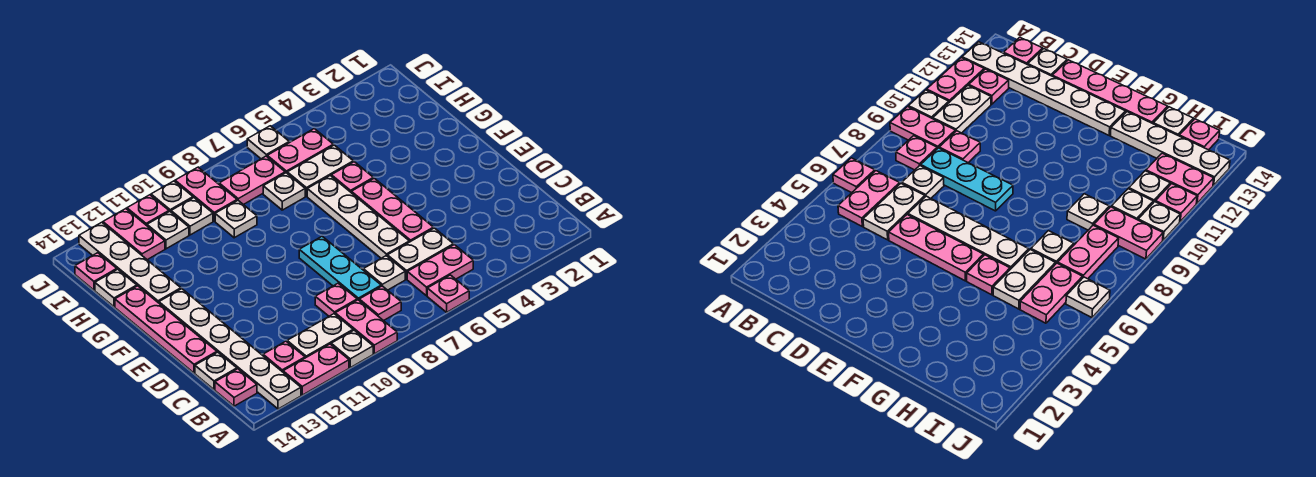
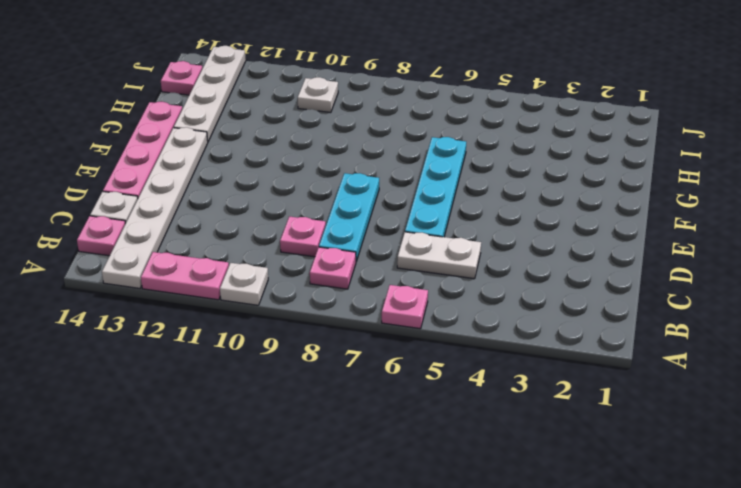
cyan plate D6:G6 level 1 -> white plate D6:G6 level 1
none -> pink plate A9:B9 level 1
none -> pink plate B5:B6 level 1
none -> white plate B10:B11 level 1
none -> pink plate B12 level 1

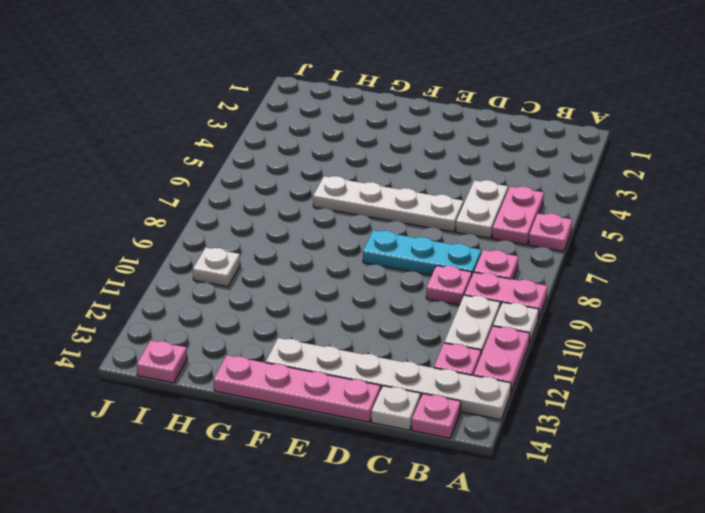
none -> white plate C7 level 1
none -> pink plate D5:F5 level 1
none -> pink plate G5 level 1
none -> white plate G13:J13 level 1

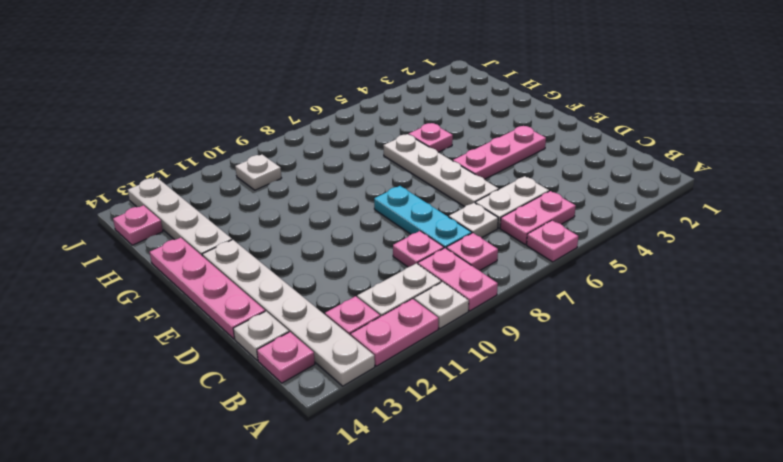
pink plate E3:E5 level 1 -> pink plate D5:F5 level 1
none -> white plate H5:H6 level 1
none -> white plate H7 level 1
none -> white plate H9 level 1
none -> white plate H14 level 1

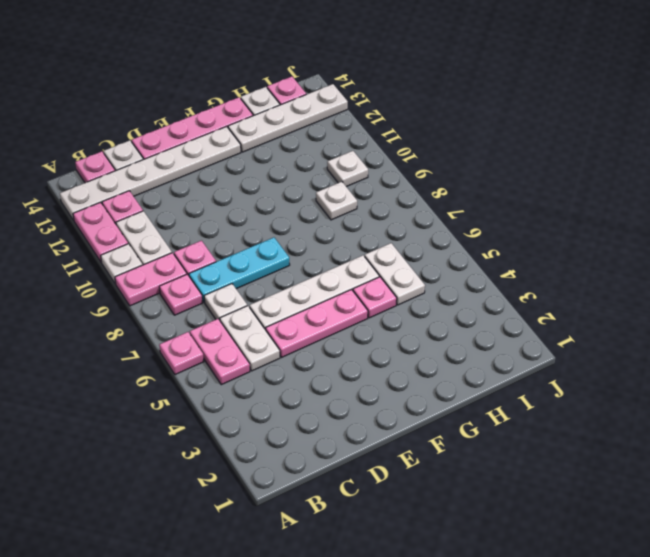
none -> white plate H7 level 1
none -> pink plate I5:I6 level 1
none -> pink plate I7:I8 level 1
none -> pink plate I9:J9 level 1

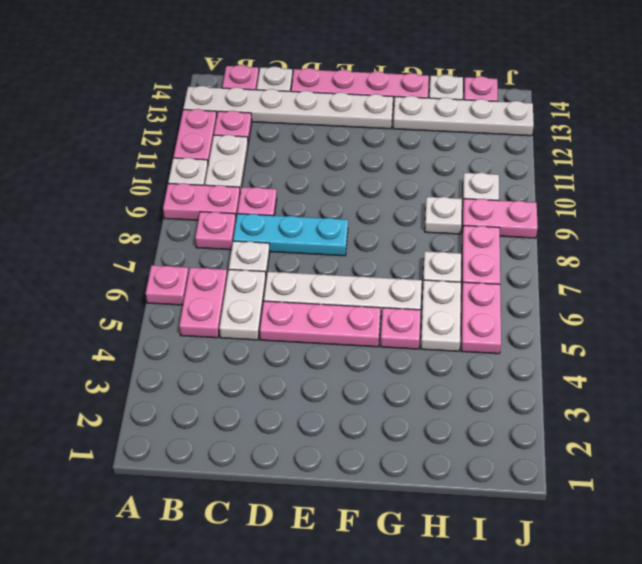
none -> white plate I11 level 1
none -> pink plate I12:J12 level 1
none -> white plate J6 level 1
none -> white plate J10 level 1

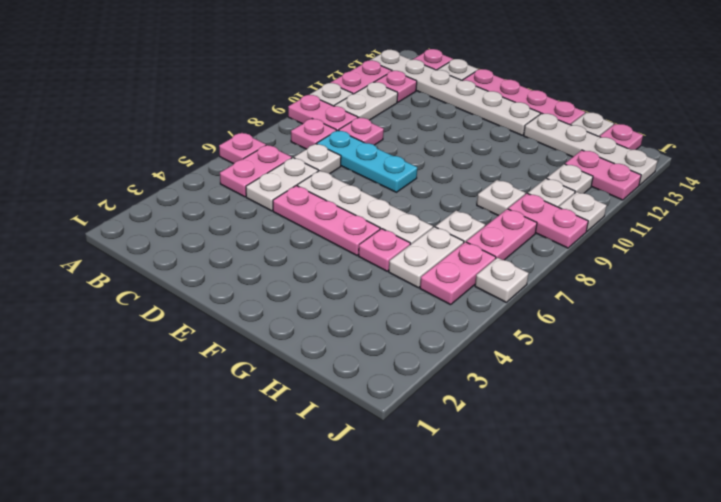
none -> pink plate J11 level 1

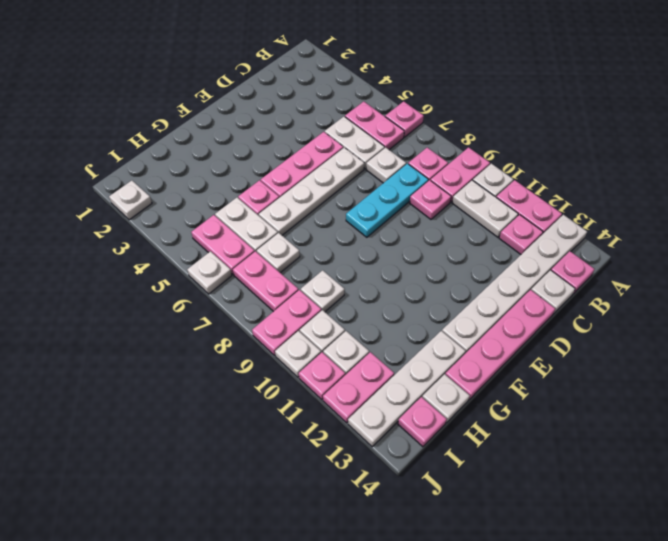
white plate J2 level 1 -> none

